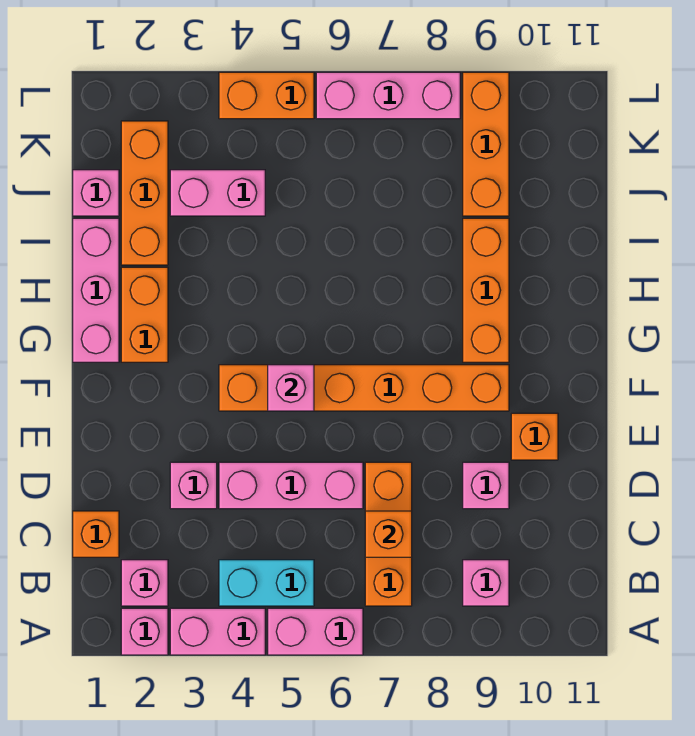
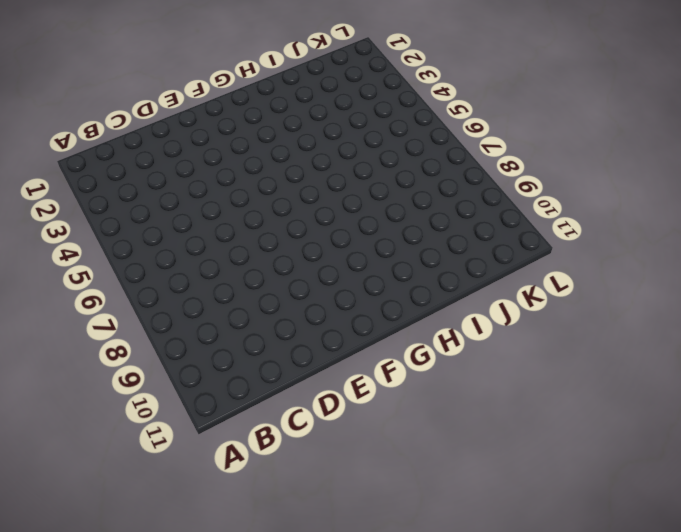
none -> pink brick A2 level 1
none -> pink brick A3:A4 level 1
none -> pink brick A5:A6 level 1

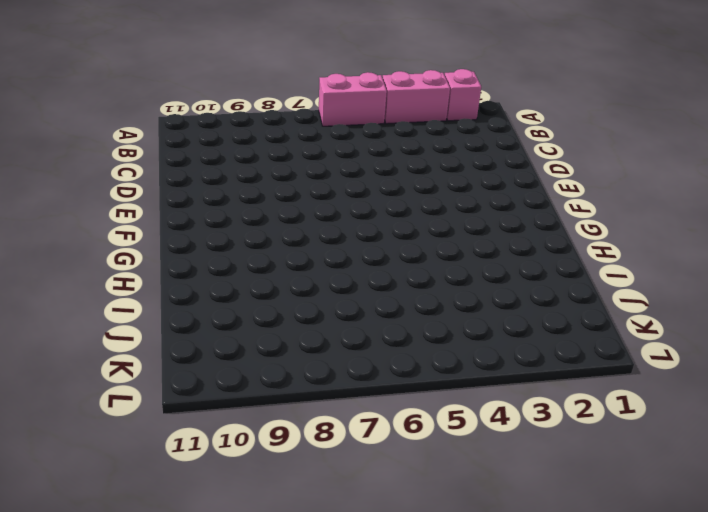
none -> pink brick B2 level 1
none -> cyan brick B4:B5 level 1
none -> orange brick B7:D7 level 1

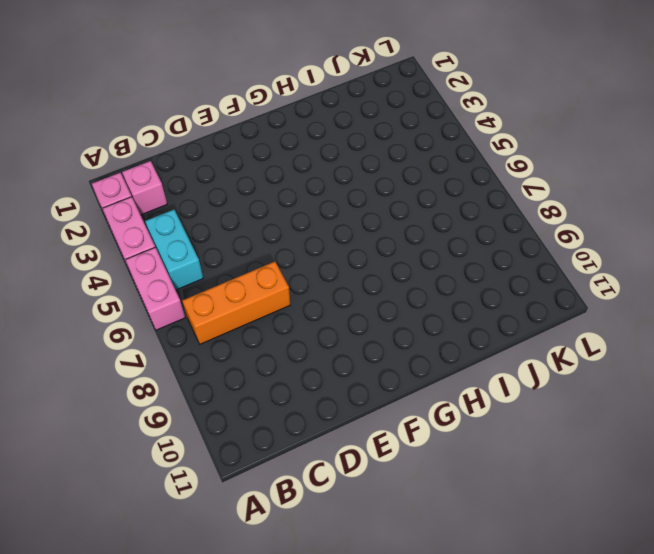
none -> pink brick B9 level 1
none -> orange brick C1 level 1
none -> pink brick D3 level 1

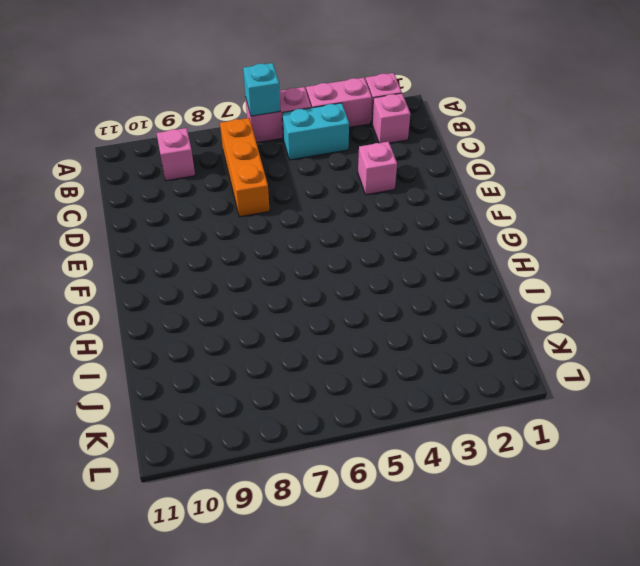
cyan brick A6 level 2 -> none
none -> orange brick C1 level 1
none -> pink brick D4:D6 level 1
none -> pink brick D9 level 1

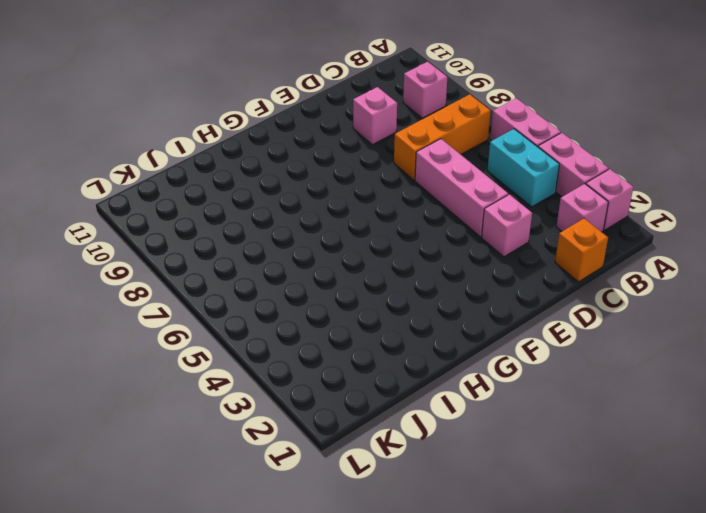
none -> orange brick E10 level 1
none -> orange brick F4:F9 level 1
none -> pink brick G1:I1 level 1

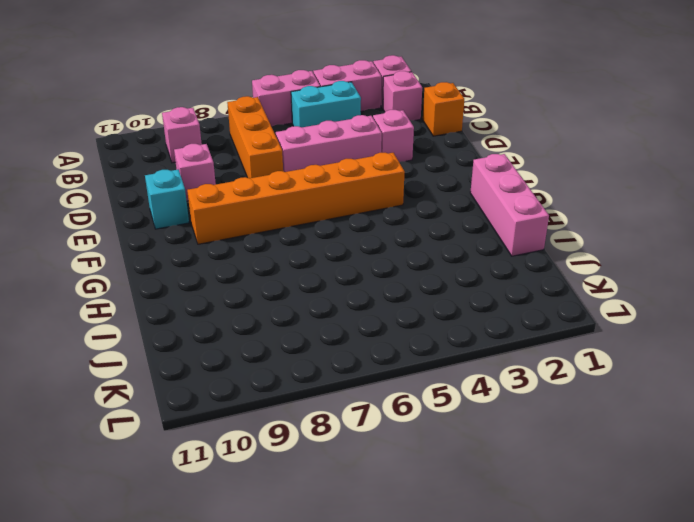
cyan brick E10 level 1 -> orange brick E10 level 1
none -> orange brick G2:H2 level 1
none -> orange brick G9:I9 level 1
none -> orange brick I2:K2 level 1

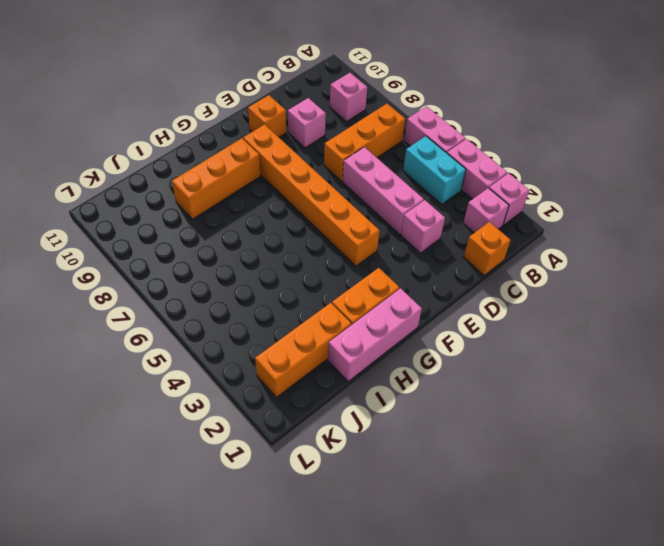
none -> pink brick J1 level 1
none -> pink brick J3:J4 level 1
none -> orange brick J9:L9 level 1

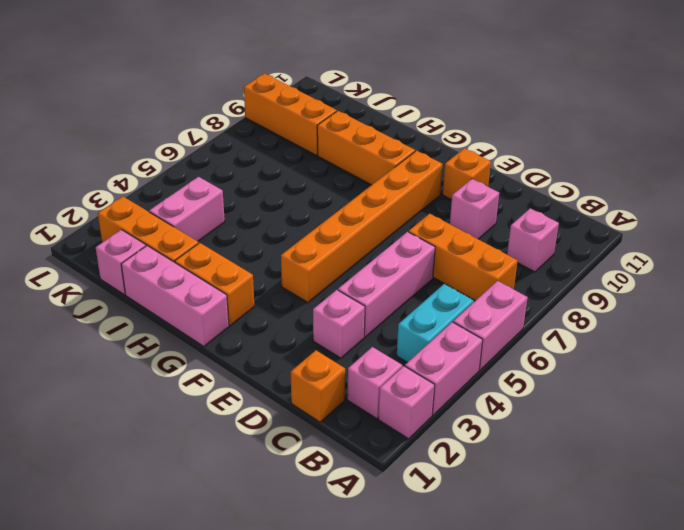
none -> orange brick L4:L5 level 1
none -> pink brick L6:L8 level 1
none -> orange brick C7 level 2

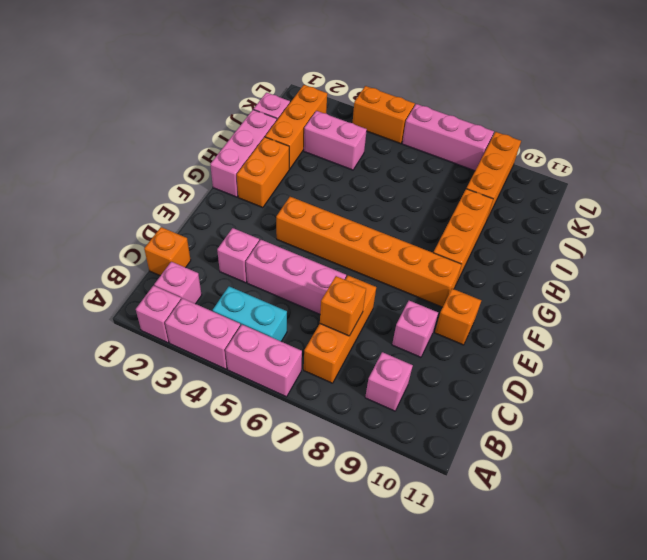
none -> pink brick F5 level 2

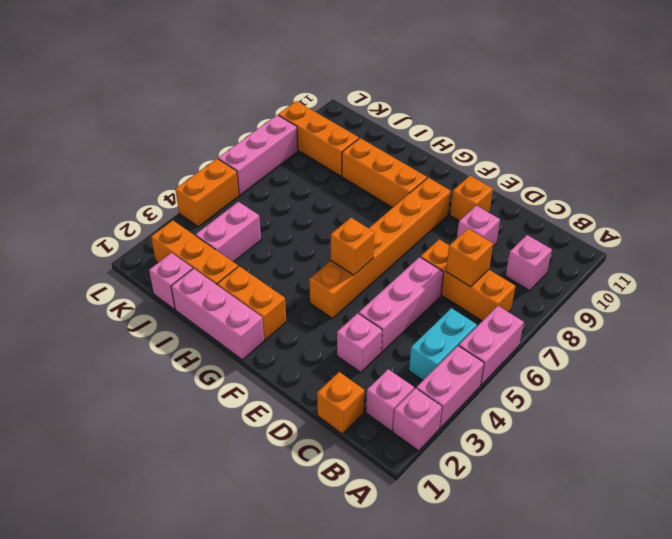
orange brick F5 level 2 -> pink brick F5 level 2

